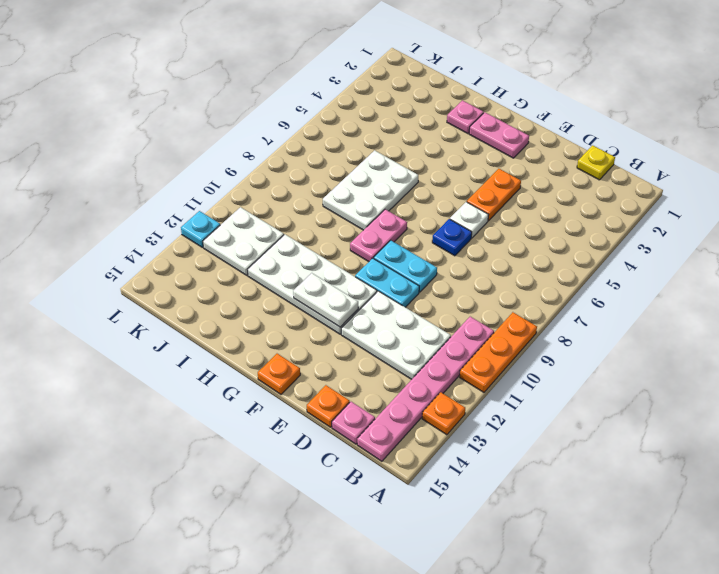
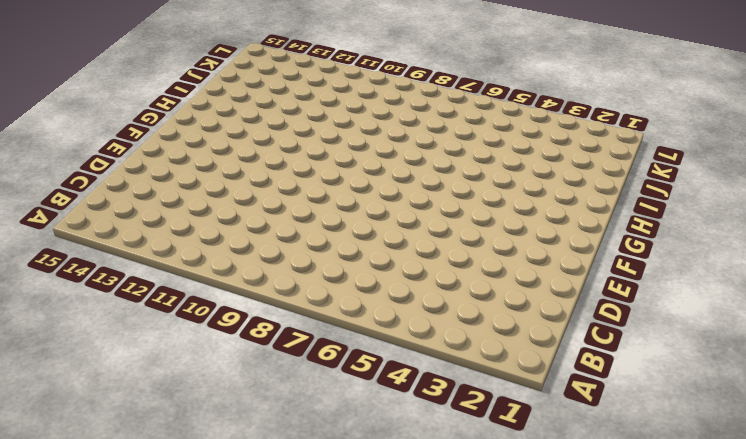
none -> orange plate A9:A11 level 1
none -> orange plate A13 level 1
none -> pink plate B10:B15 level 1

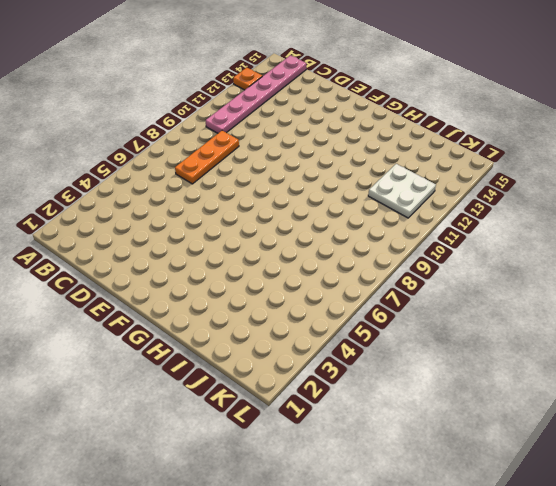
orange plate C7:C9 level 1 -> orange plate A9:A11 level 1
none -> yellow plate C1 level 1
none -> white plate C11:E12 level 1
none -> pink plate C15 level 1

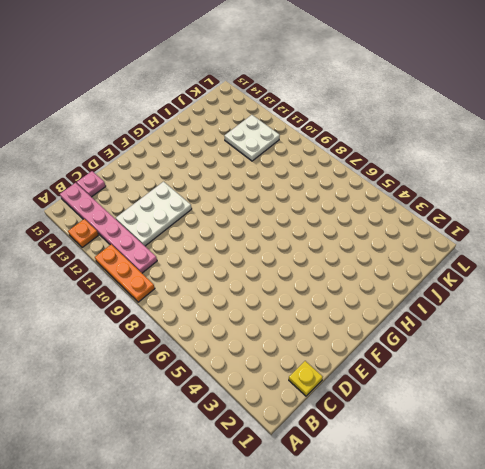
none -> orange plate D15 level 1
none -> orange plate E4:E5 level 1
none -> white plate E6 level 1

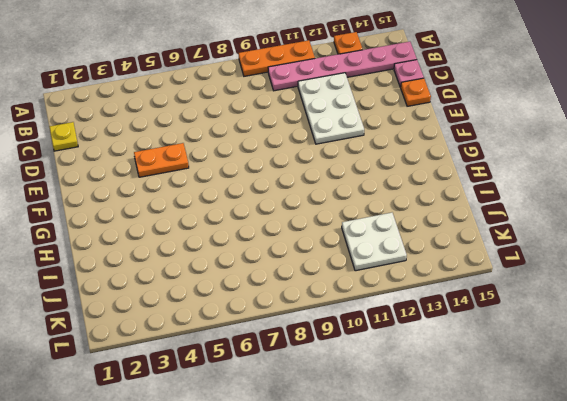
none -> white plate E6 level 1
none -> blue plate E7 level 1
none -> cyan plate E9:F9 level 1

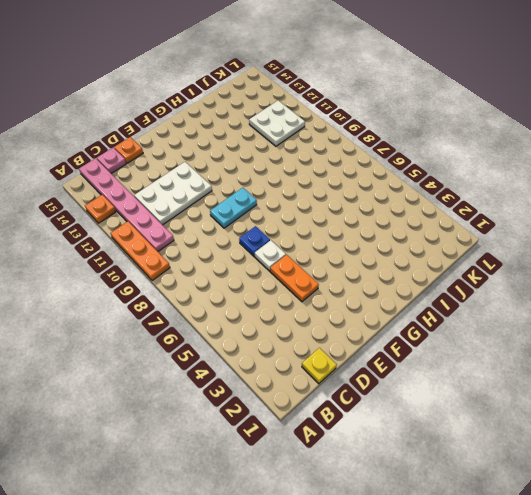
none -> cyan plate E10:F10 level 1
none -> pink plate F2:G2 level 1
none -> white plate F11:I12 level 1

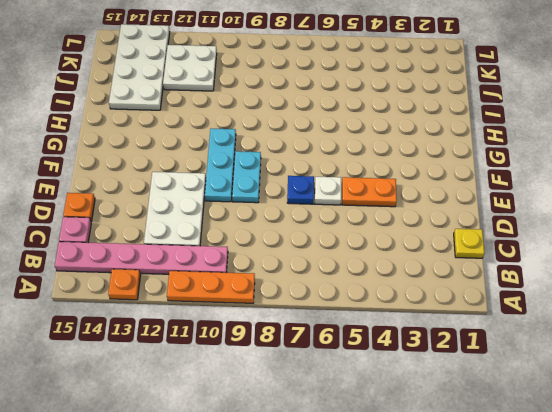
cyan plate E10:G10 level 1 -> cyan plate E10:F10 level 1
white plate I13:L14 level 1 -> white plate F11:I12 level 1
none -> pink plate F2:G2 level 1
none -> orange plate F15 level 1
none -> pink plate G8:G9 level 1

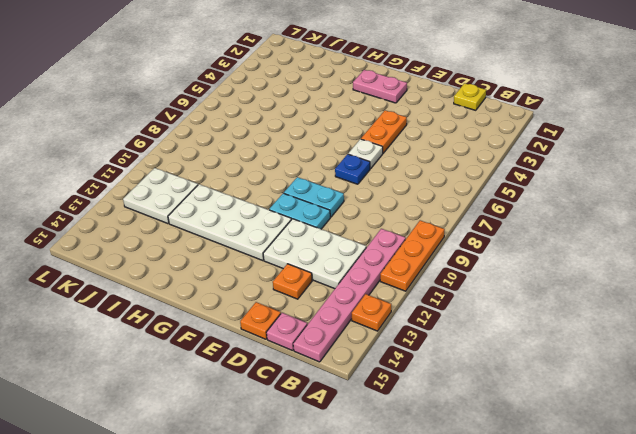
orange plate D13 level 1 -> orange plate F15 level 1
none -> pink plate G8:G9 level 1
none -> pink plate H2 level 1
none -> white plate H6:I8 level 1

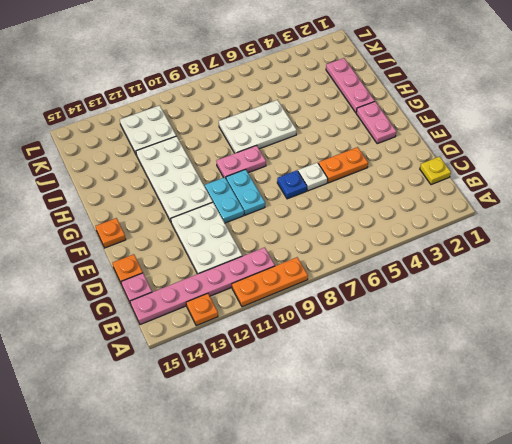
pink plate H2:J2 level 1 -> pink plate H2 level 1
none -> cyan plate L12 level 1
none -> white plate F12:G12 level 2

